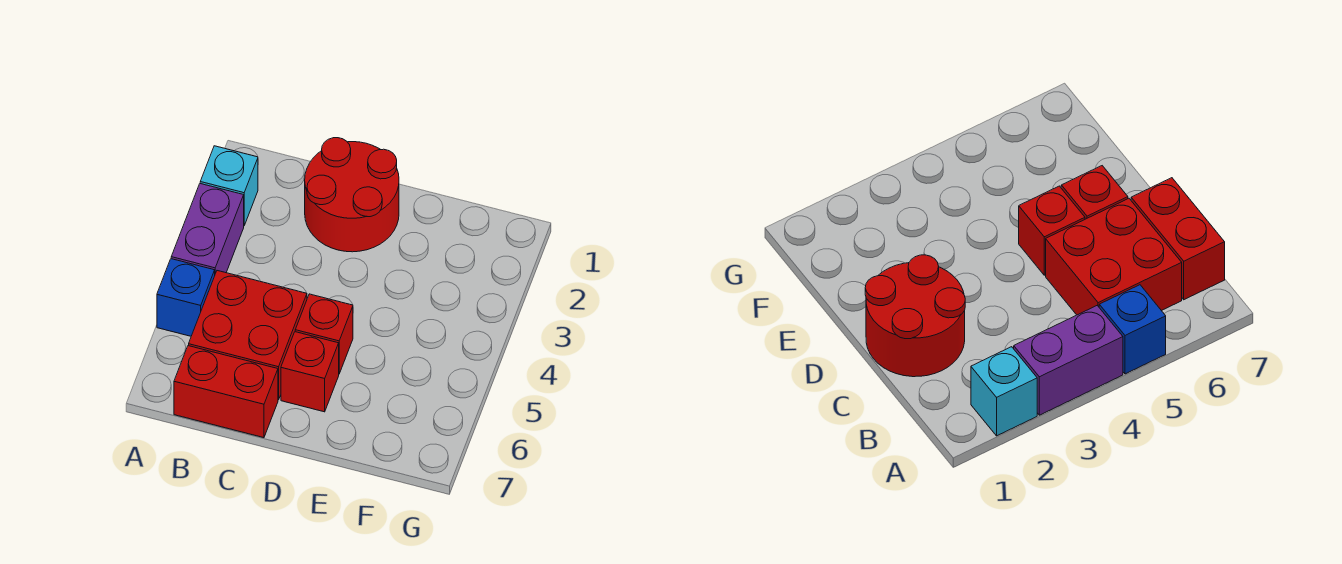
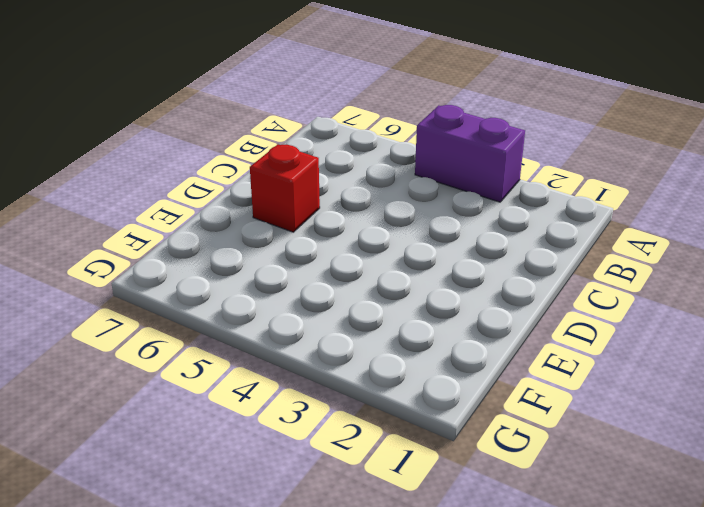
none -> cyan brick A2 level 1
none -> blue brick A5 level 1

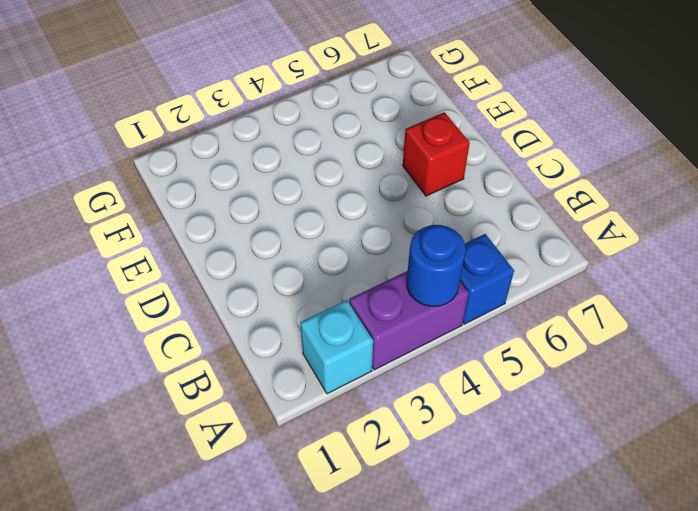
blue round brick A4 level 2 -> none
none -> red brick B5:C6 level 1
none -> red brick B7:C7 level 1

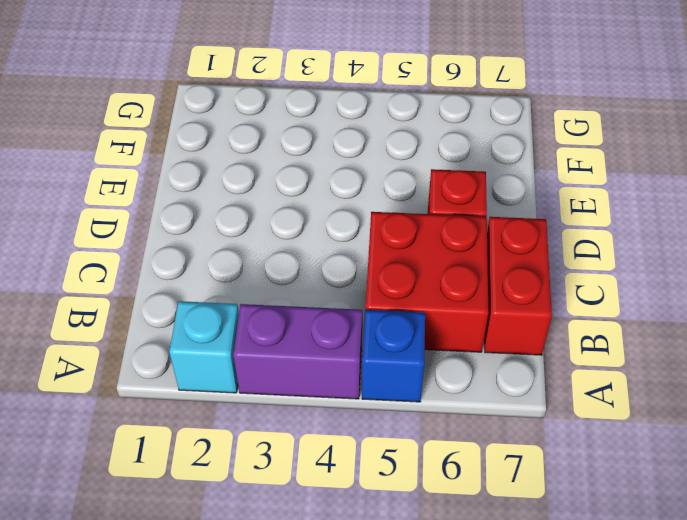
none -> red round brick C1:D2 level 1
none -> red brick D5 level 1

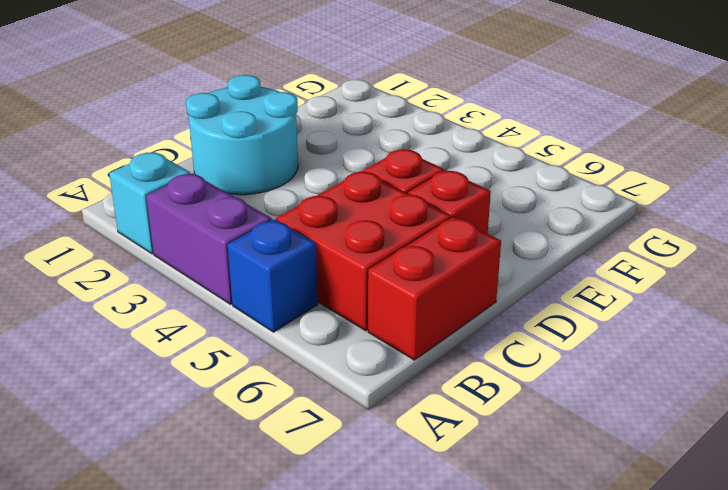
cyan round brick C1:D2 level 1 -> red round brick C1:D2 level 1

